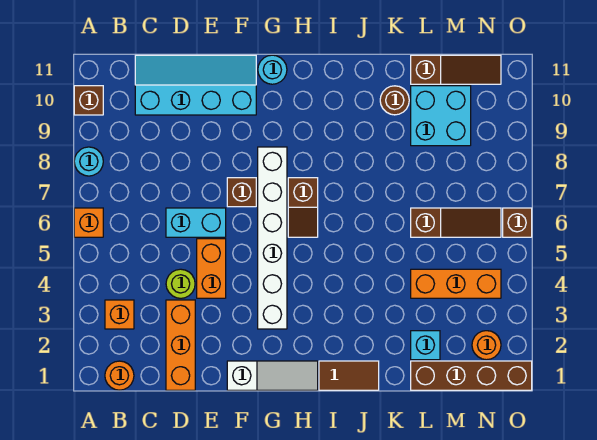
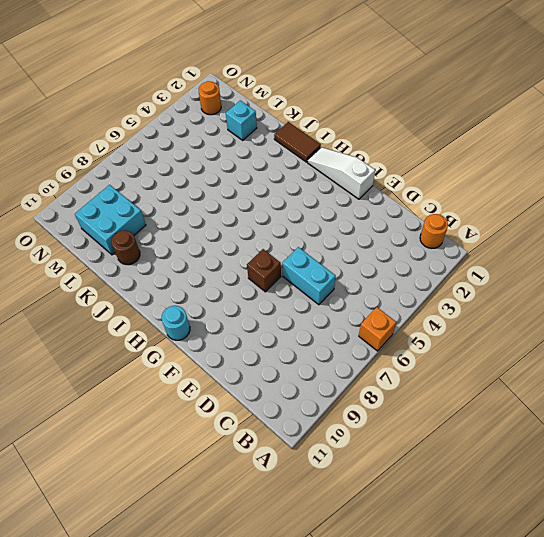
none -> cyan round brick A8 level 1
none -> brown brick A10 level 1
none -> orange brick B3 level 1

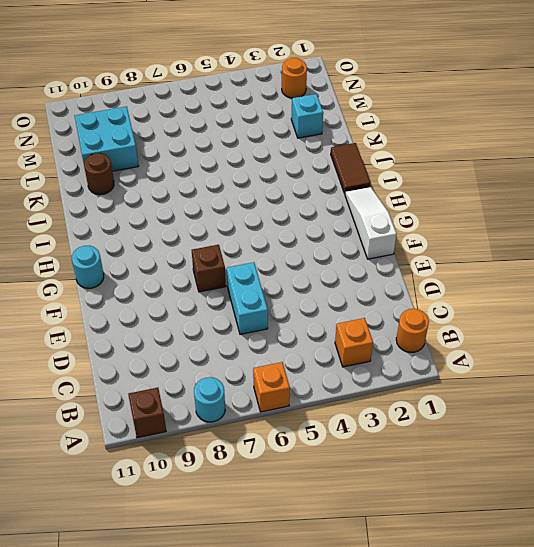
none -> cyan slope C10:F11 level 1 top 10
none -> orange brick D1:D3 level 1
none -> lime round brick D4 level 1

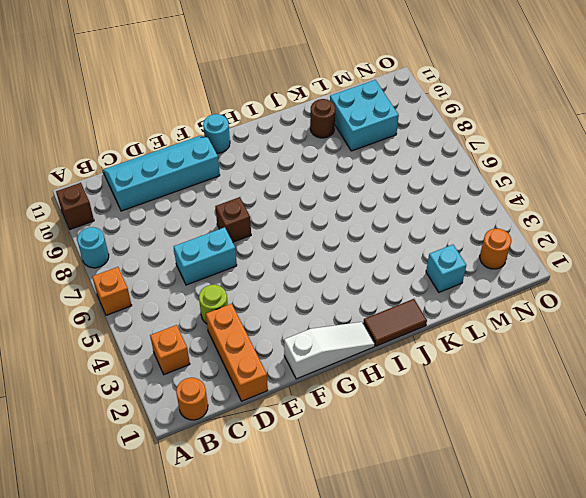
none -> orange brick E4:E5 level 1
none -> white brick G3:G8 level 1
none -> brown slope H6:H7 level 1 top 7

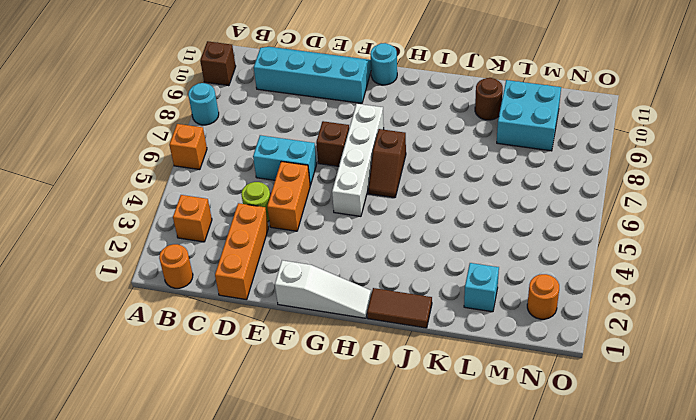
white brick G5:G8 level 1 -> white brick G3:G8 level 1
none -> brown brick L1:O1 level 1
none -> orange brick L4:N4 level 1
none -> brown slope L6:N6 level 1 top L

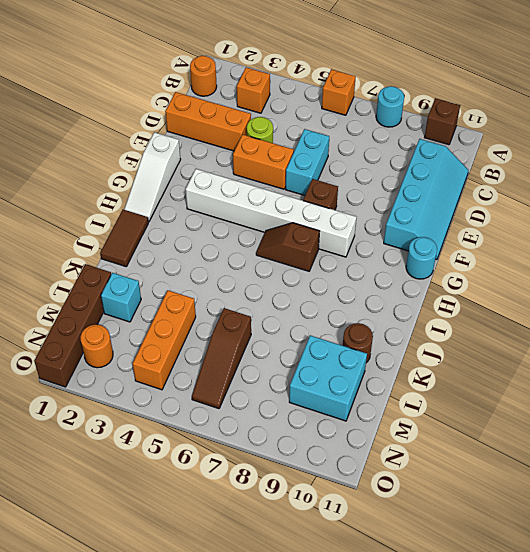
none -> brown slope L11:N11 level 1 top L
none -> brown brick O6 level 1

